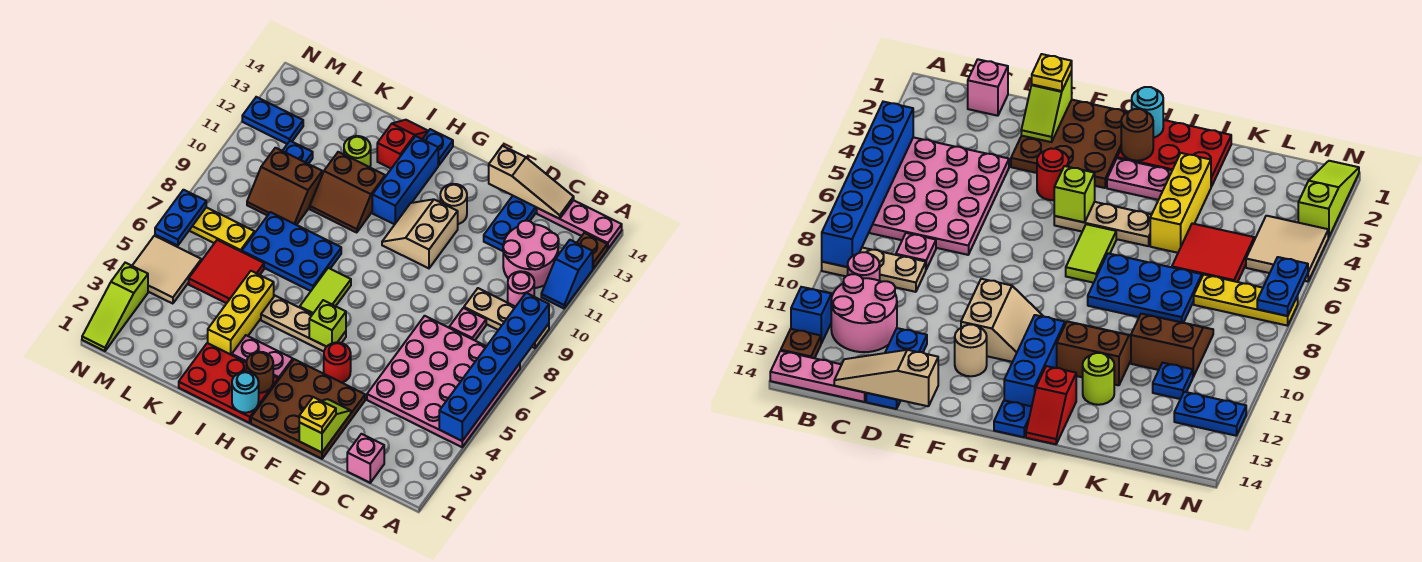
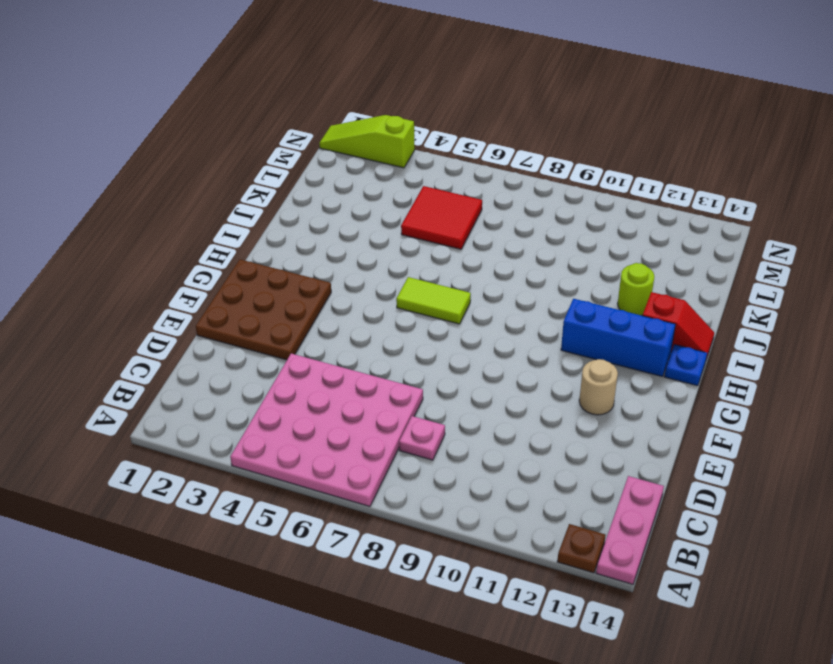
none -> tan plate A9:C9 level 1
none -> blue slope A11:A12 level 1 top 12
none -> pink round brick B10 level 1
none -> pink round brick B11:C12 level 1

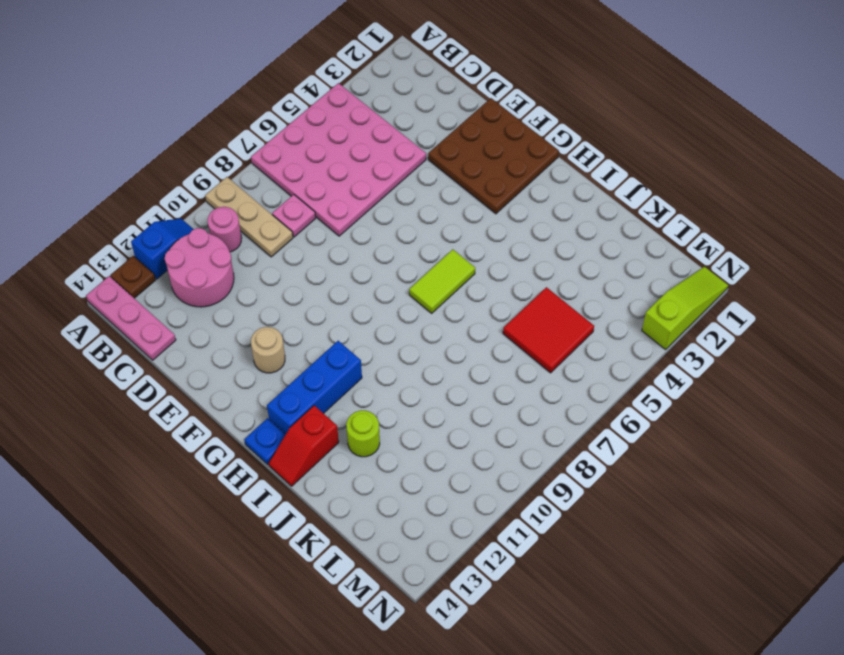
none -> pink brick C1 level 1
none -> blue plate D12:D14 level 1
none -> red round brick F4 level 1
none -> tan slope F10:G11 level 1 top F

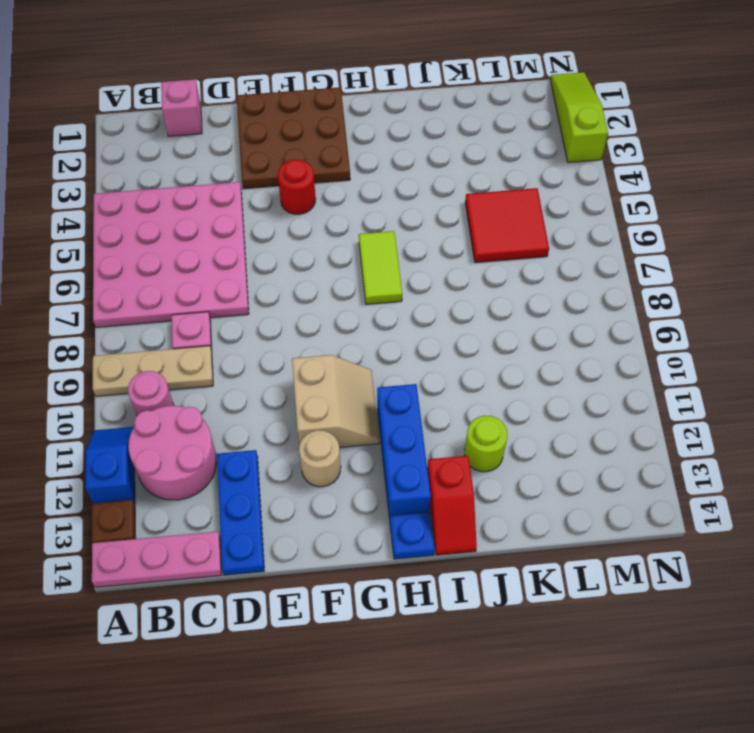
none -> tan plate G5:I5 level 1
none -> red plate H1:J2 level 1
none -> pink plate H3:I3 level 1
none -> blue plate I7:K8 level 1

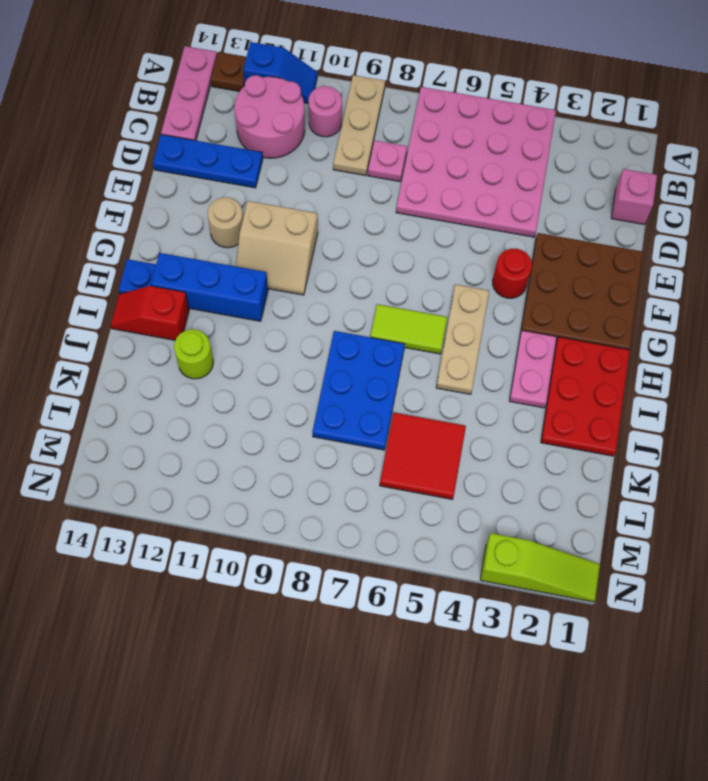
none -> brown slope I10:J11 level 1 top 11
none -> yellow brick J3:J5 level 1
none -> brown slope K9:L10 level 1 top 10
none -> yellow plate L7:N7 level 1

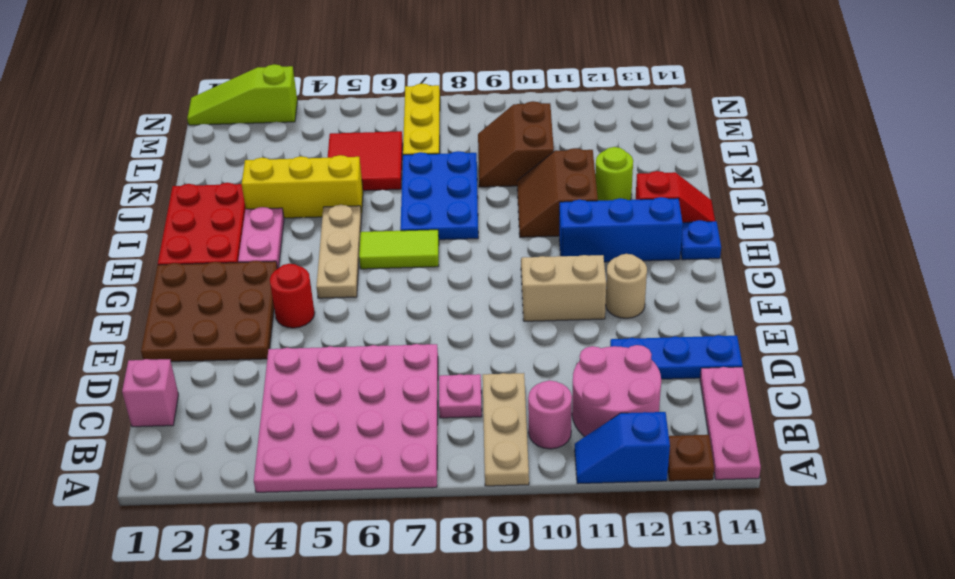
none -> blue plate L11 level 1
none -> tan tile M4:N5 level 1
none -> blue plate M12:N12 level 1
none -> blue brick A4:A9 level 2

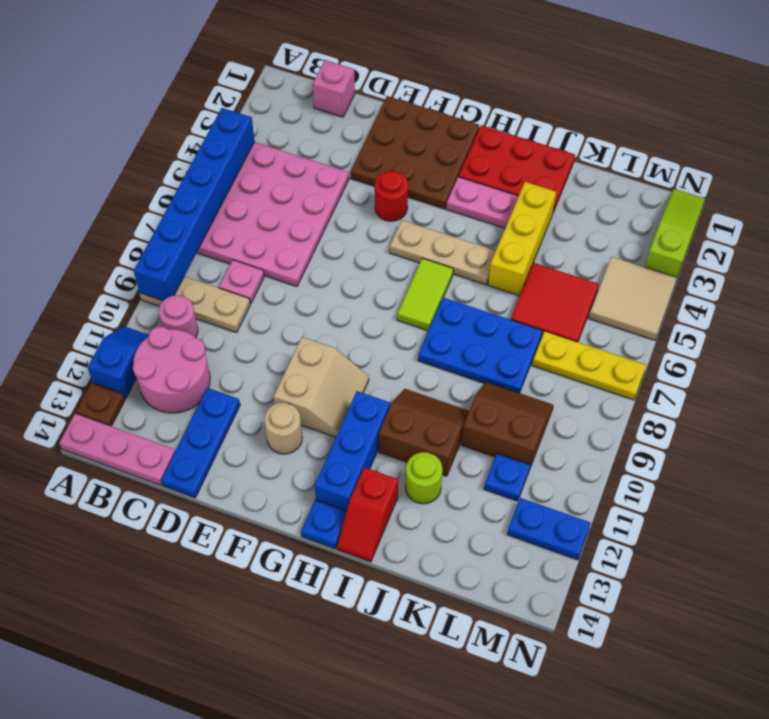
none -> tan slope C14:E14 level 2 top E
none -> lime slope E1:E2 level 2 top 1
none -> lime brick G5 level 2
none -> cyan round brick H1 level 2

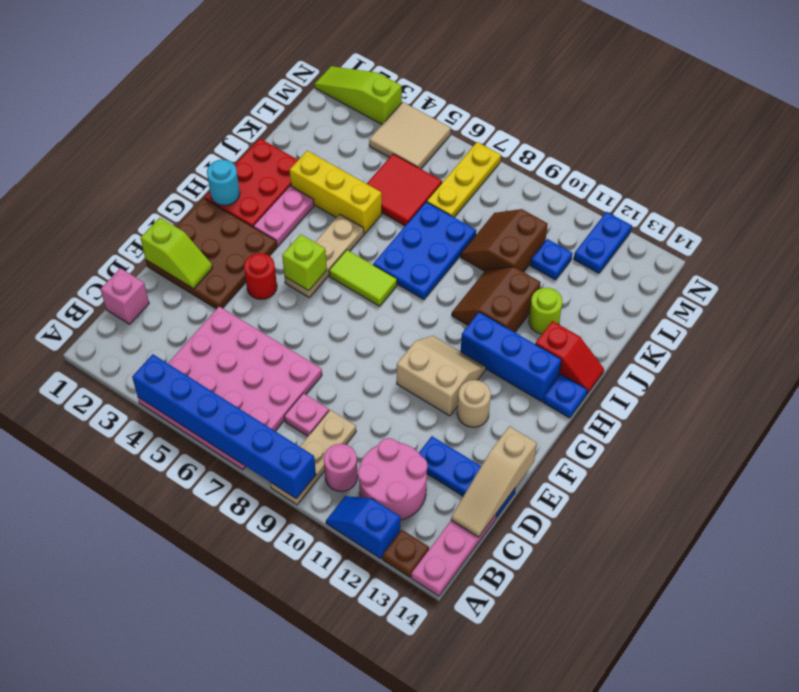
none -> brown round brick H2 level 2
none -> blue plate N6:N7 level 2
none -> yellow plate E1 level 3

